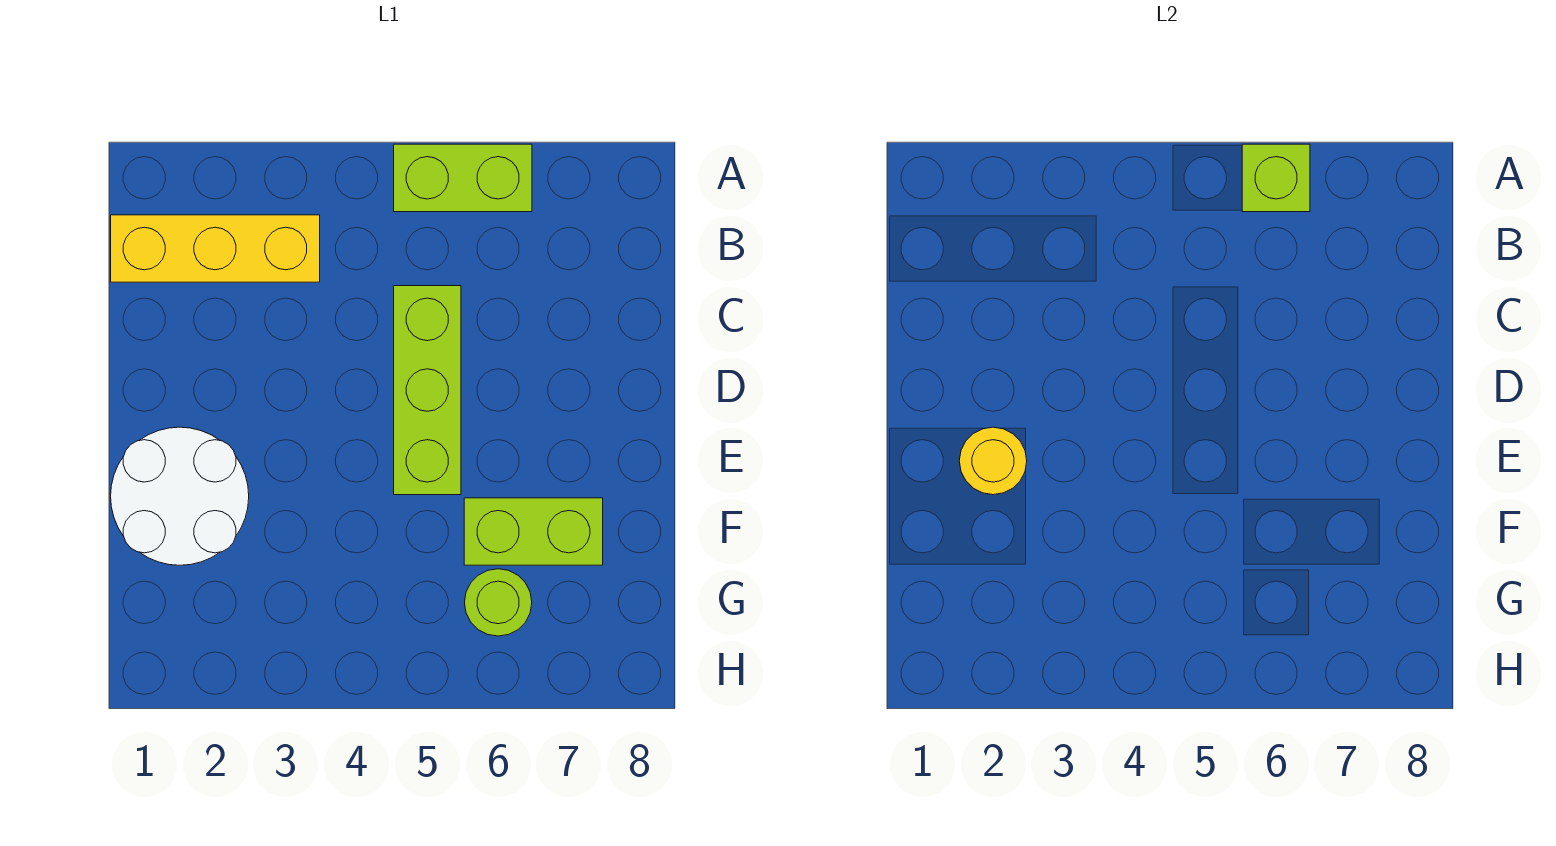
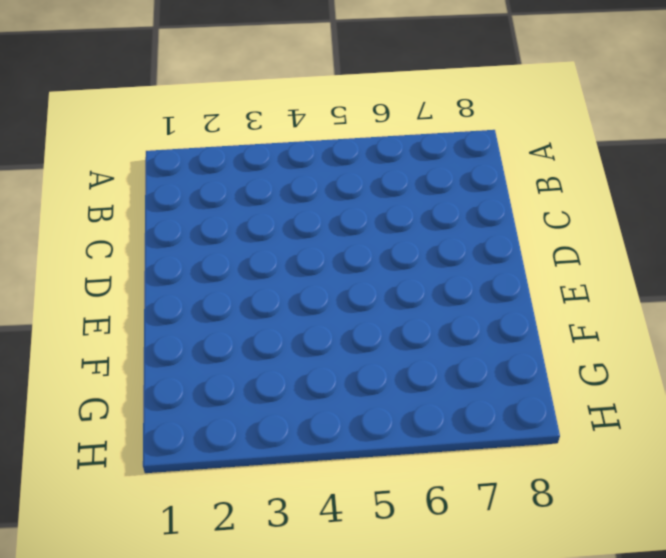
none -> lime brick A5:A6 level 1
none -> yellow brick B1:B3 level 1

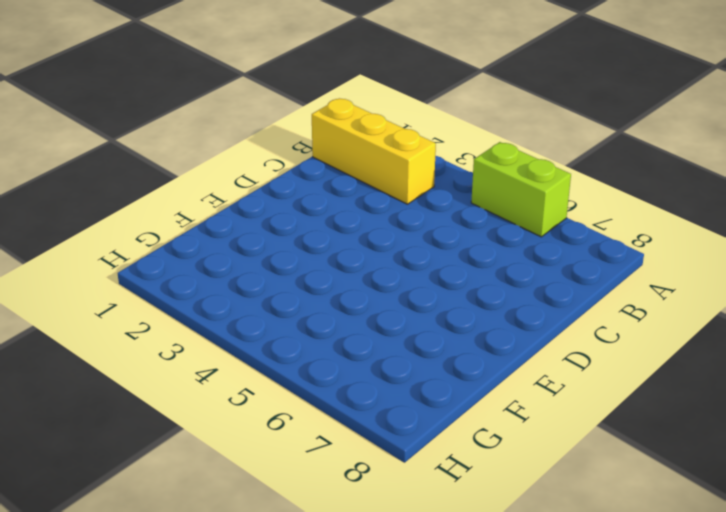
none -> lime brick C5:E5 level 1
none -> white round brick E1:F2 level 1

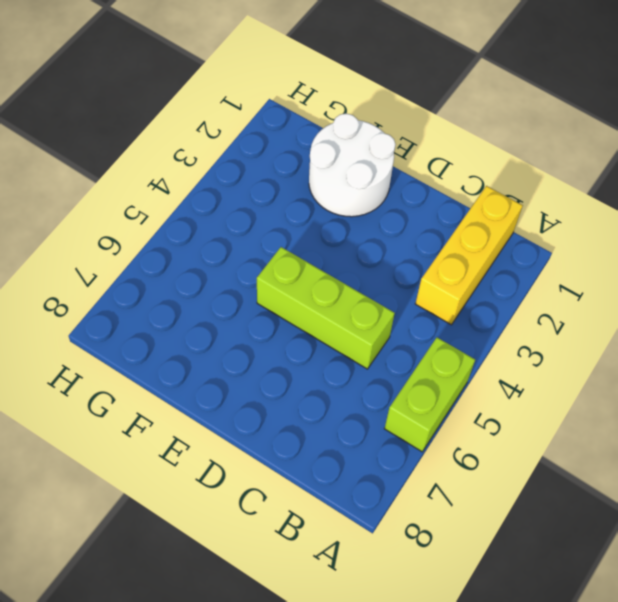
none -> lime brick F6:F7 level 1
none -> lime round brick G6 level 1

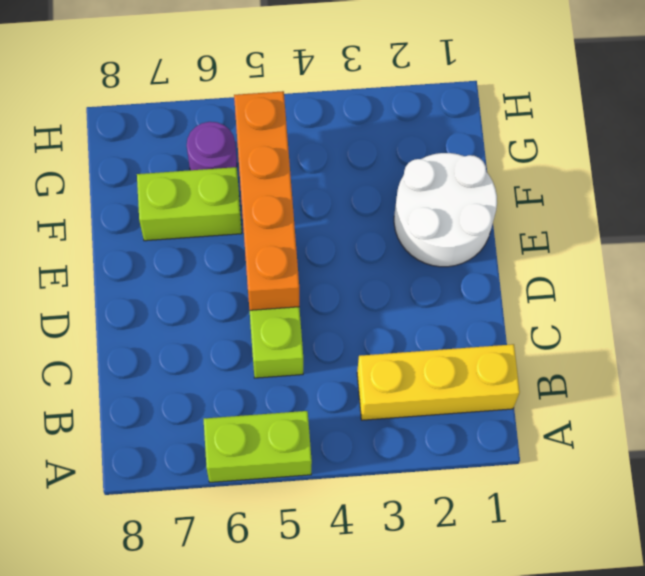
orange brick D5:G5 level 2 -> none
purple round brick G6 level 1 -> lime round brick G6 level 1
none -> lime brick A6 level 2
none -> yellow round brick E2 level 2

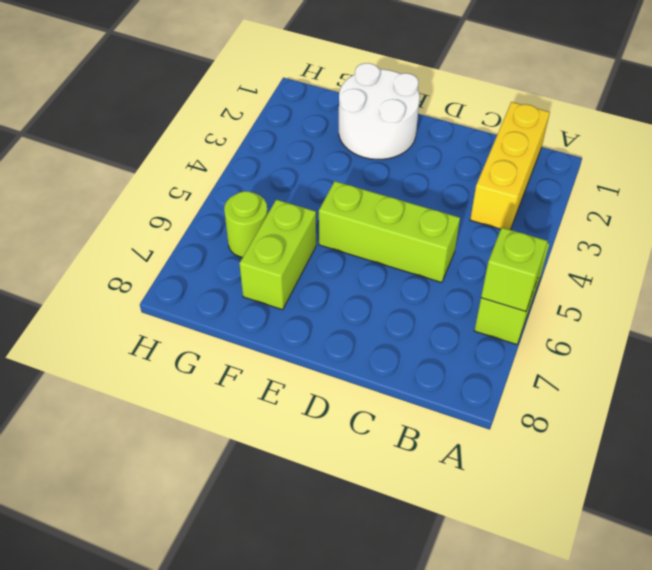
none -> yellow round brick E2 level 2

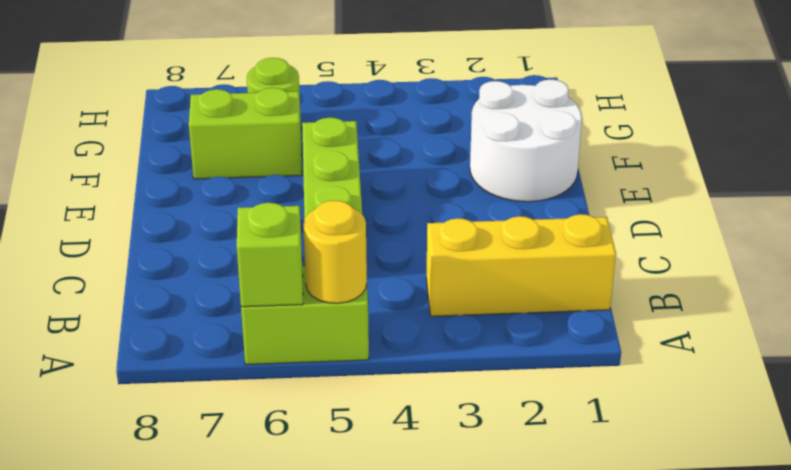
yellow round brick A5 level 2 -> yellow round brick E2 level 2

